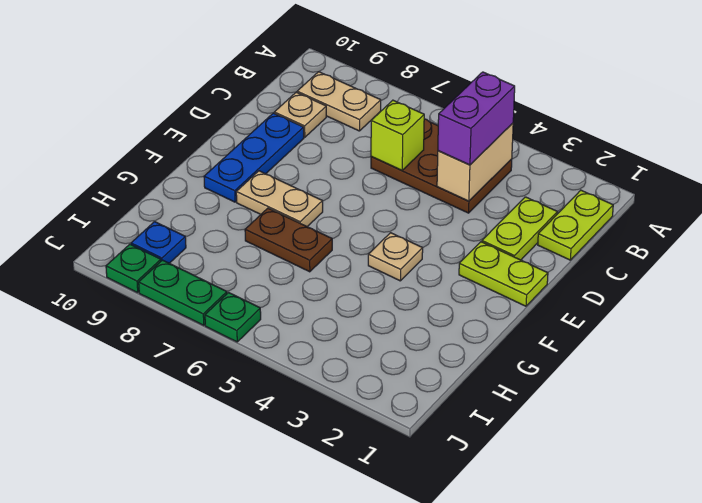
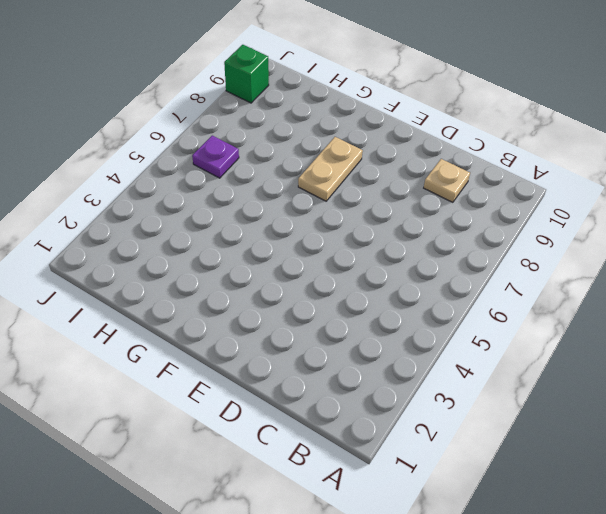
purple plate I6 level 1 -> none
green brick J9 level 1 -> green plate J9 level 1
none -> lime plate B1:C1 level 1
none -> brown plate B4:C6 level 1
none -> tan plate B8:B9 level 1

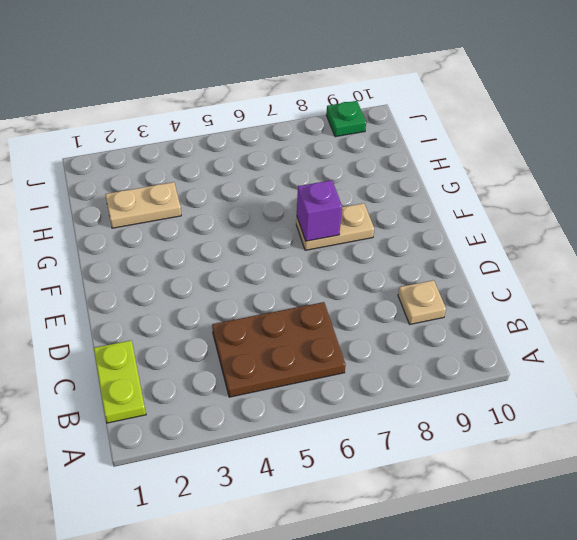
purple brick F7 level 2 -> none
tan plate H2:H3 level 1 -> tan plate B8:B9 level 1
none -> lime plate C2:D2 level 1
none -> blue plate D9:F9 level 1
none -> lime plate E1:E2 level 1

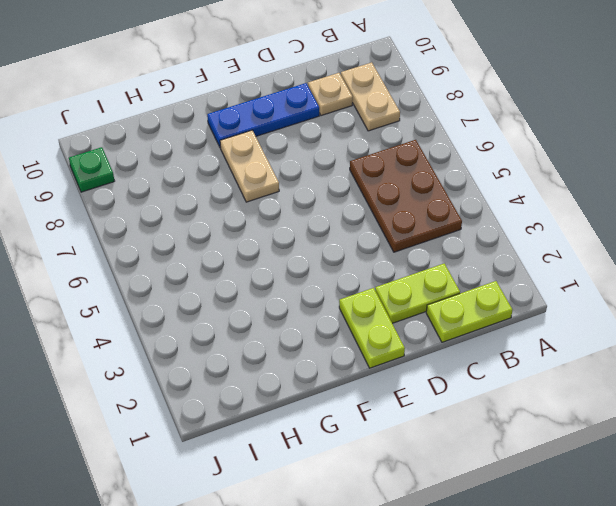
none -> tan plate F4 level 1
none -> brown plate G6:G7 level 1
none -> blue plate I9 level 1

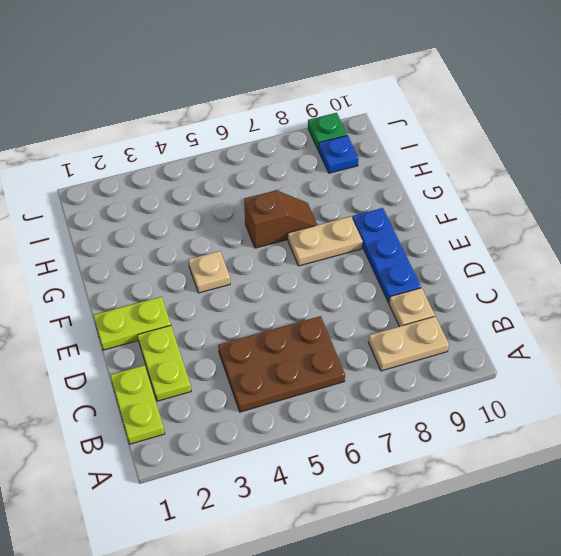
brown slope G6:G7 level 1 top 6 -> brown plate G6:G7 level 1
none -> green plate J6 level 1
none -> green plate J7:J8 level 1
none -> tan brick B4:C4 level 2

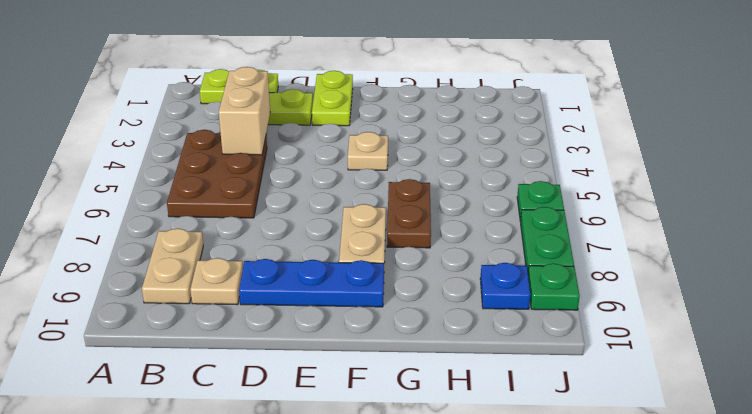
tan brick C3:C4 level 2 -> tan brick B4:C4 level 2
none -> lime brick C6 level 2
none -> purple brick B4:C4 level 3

